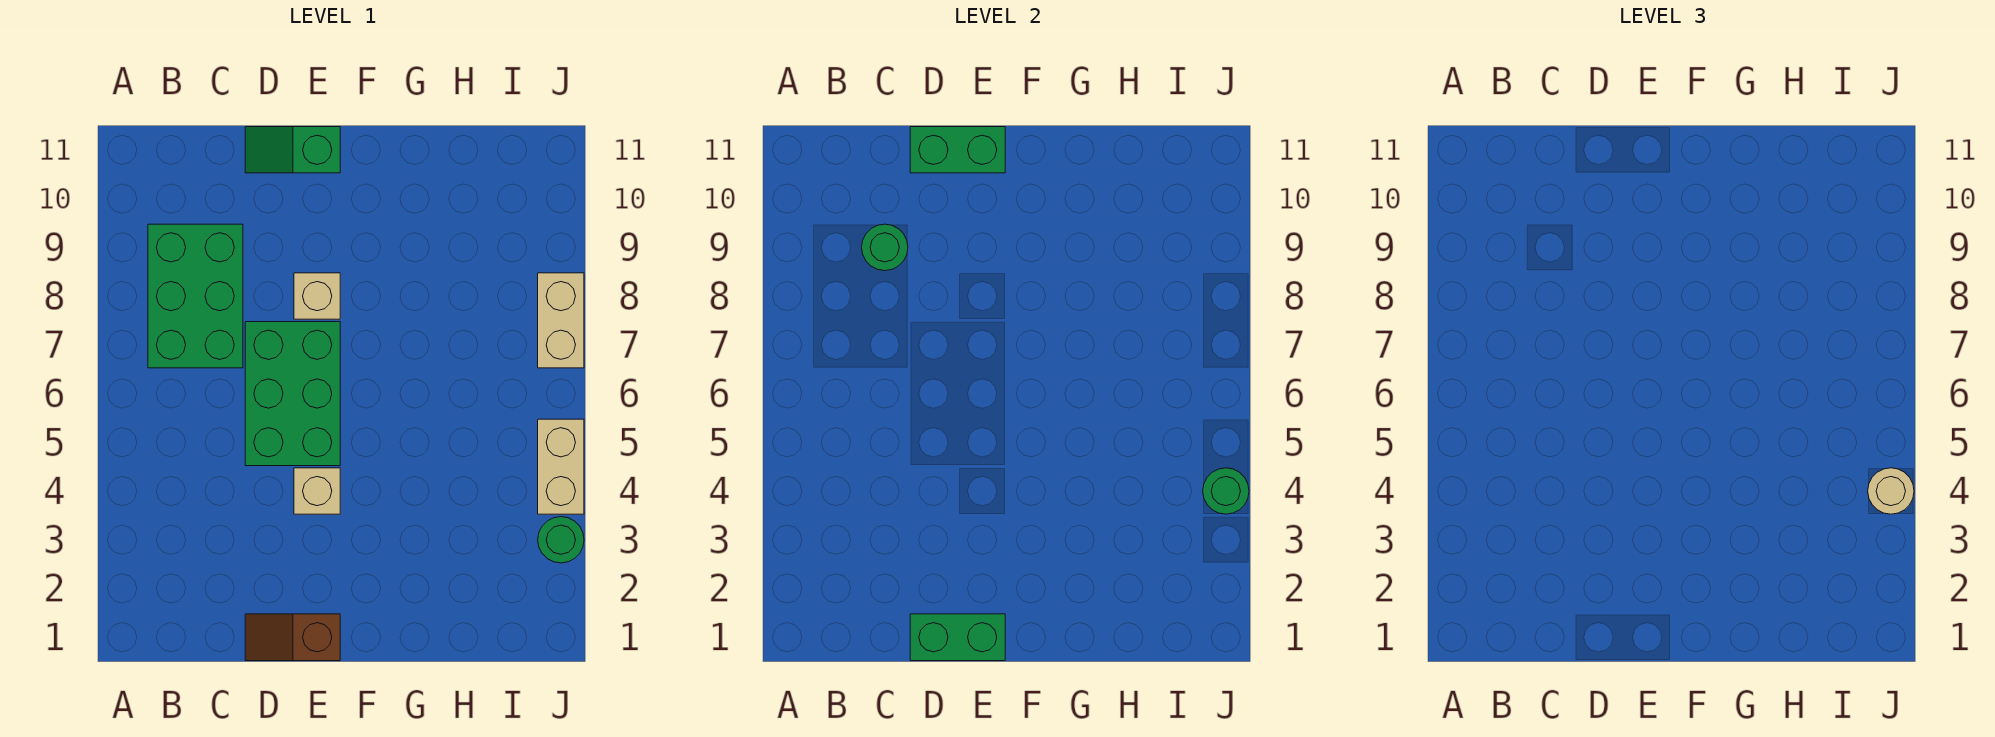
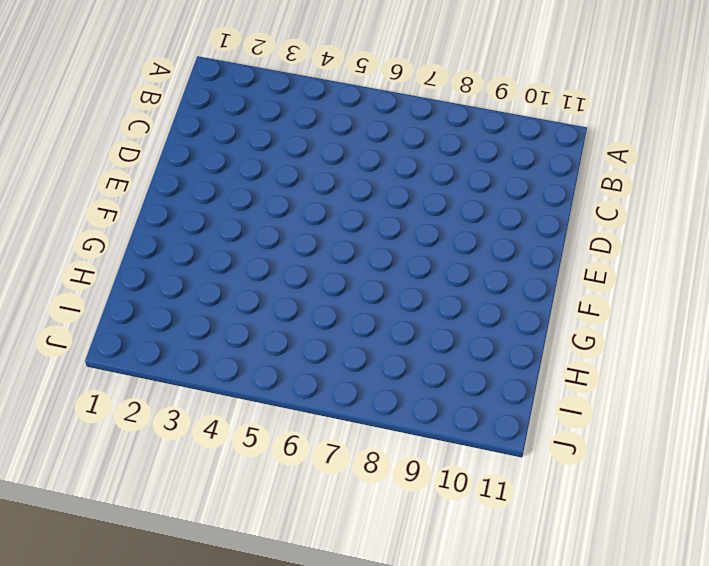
none -> green brick B7:C9 level 1
none -> brown slope D1:E1 level 1 top E
none -> green brick D5:E7 level 1

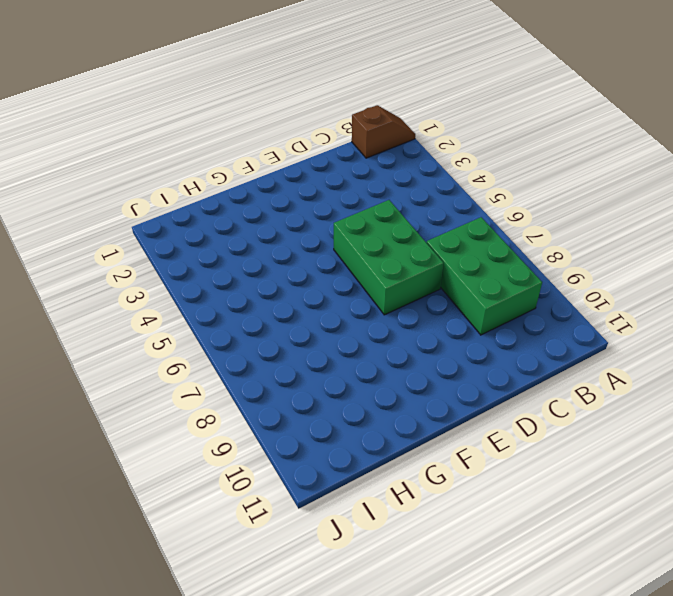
brown slope A1:B1 level 1 top B -> brown slope D1:E1 level 1 top E
none -> green slope D11:E11 level 1 top E
none -> tan brick E4 level 1
none -> tan brick E8 level 1

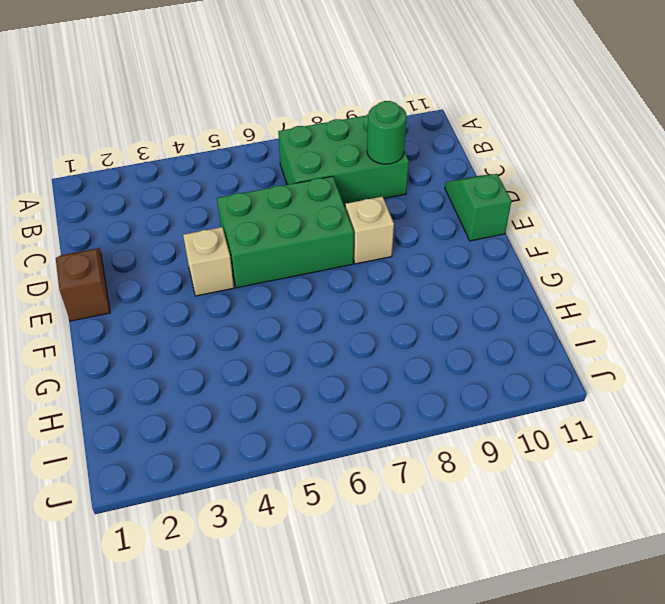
none -> green round brick J3 level 1
none -> tan brick J4:J5 level 1
none -> tan brick J7:J8 level 1

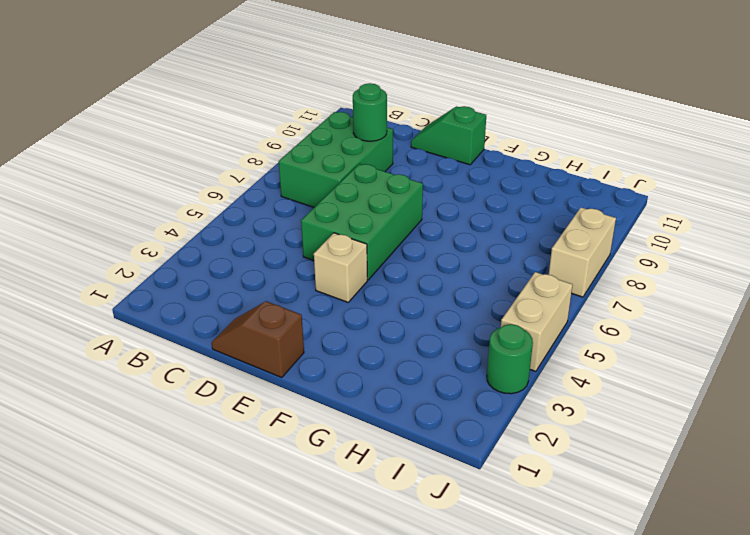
none -> tan brick E8 level 1
none -> green brick D1:E1 level 2
none -> green brick D11:E11 level 2

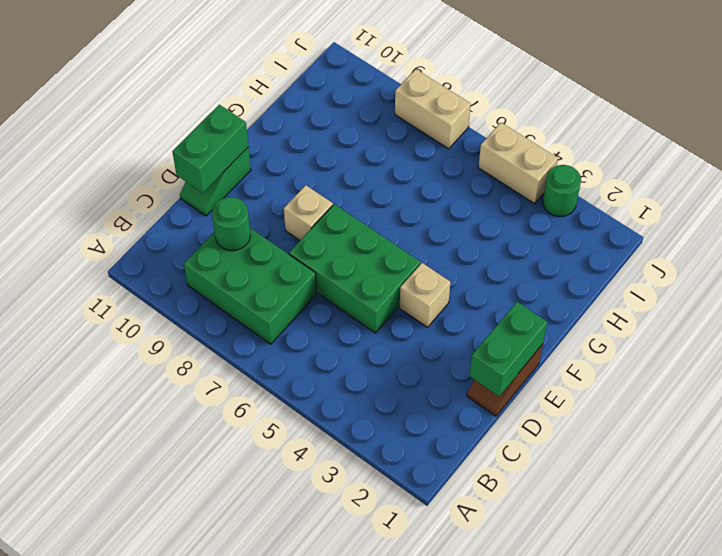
none -> green round brick J4 level 2
none -> tan round brick J4 level 3

